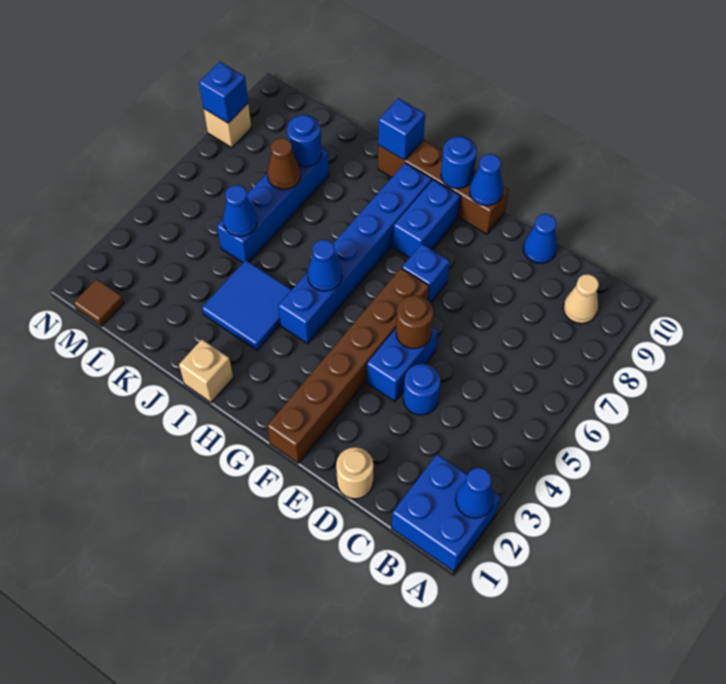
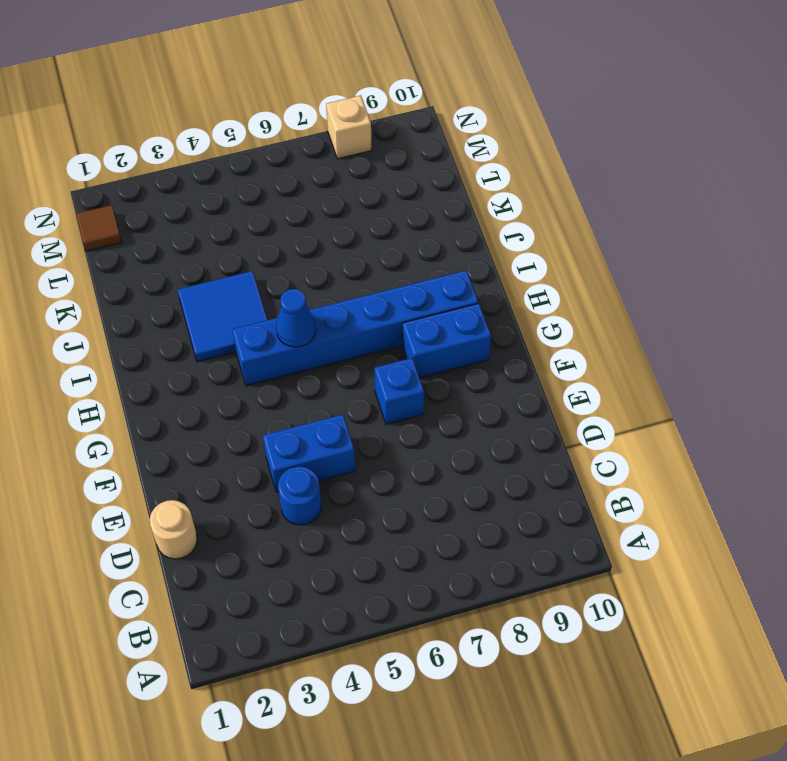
none -> blue brick A1:B2 level 1
none -> tan cone B9 level 1
none -> blue cone D10 level 1

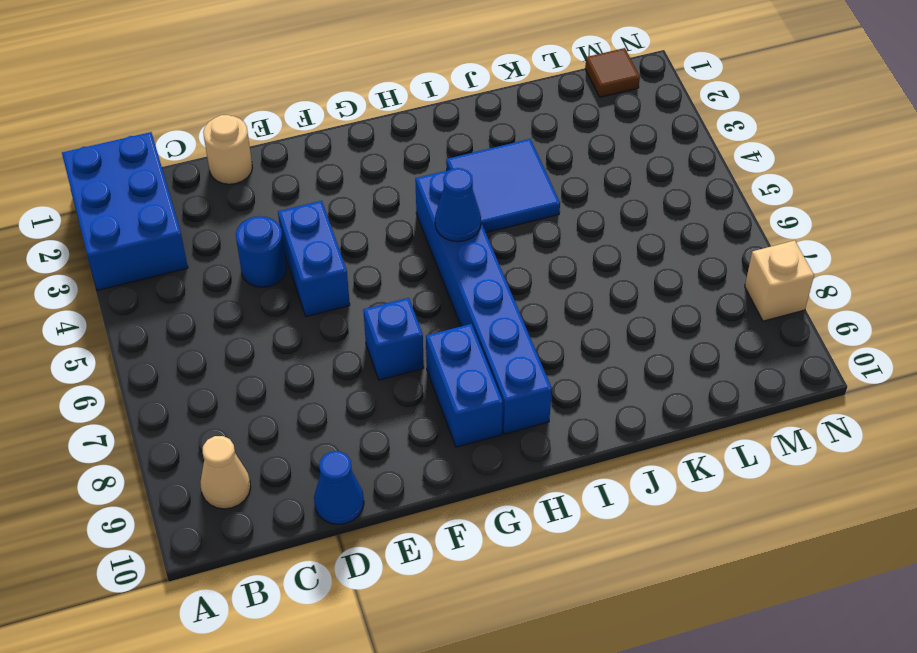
blue brick A1:B3 level 1 -> blue brick A1:B2 level 1
none -> brown brick F1:F6 level 1
none -> brown brick F10:I10 level 1
none -> tan brick I1 level 1

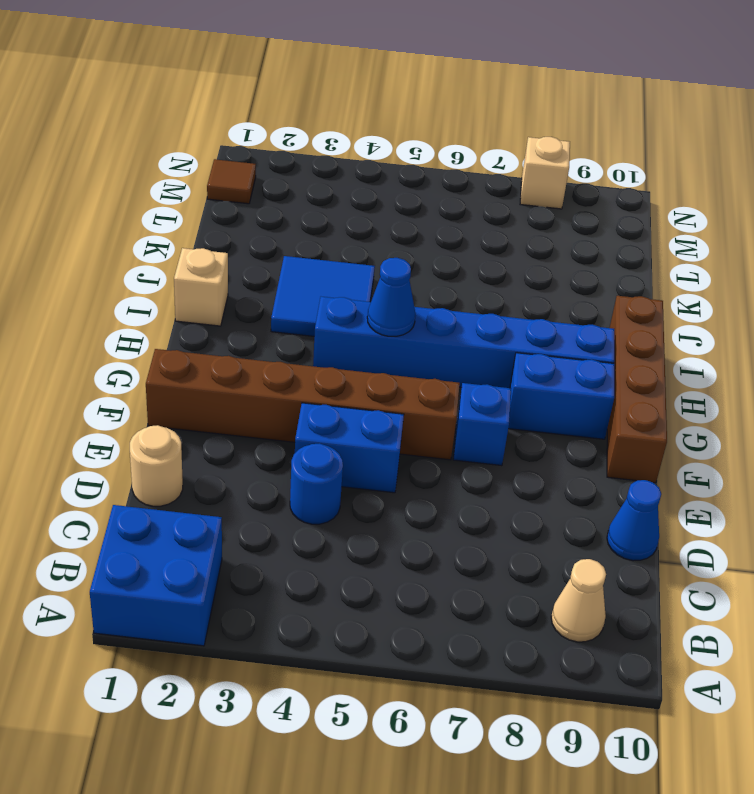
none -> blue brick K5:K8 level 1
none -> blue cone A2 level 2
none -> brown round brick E5 level 2

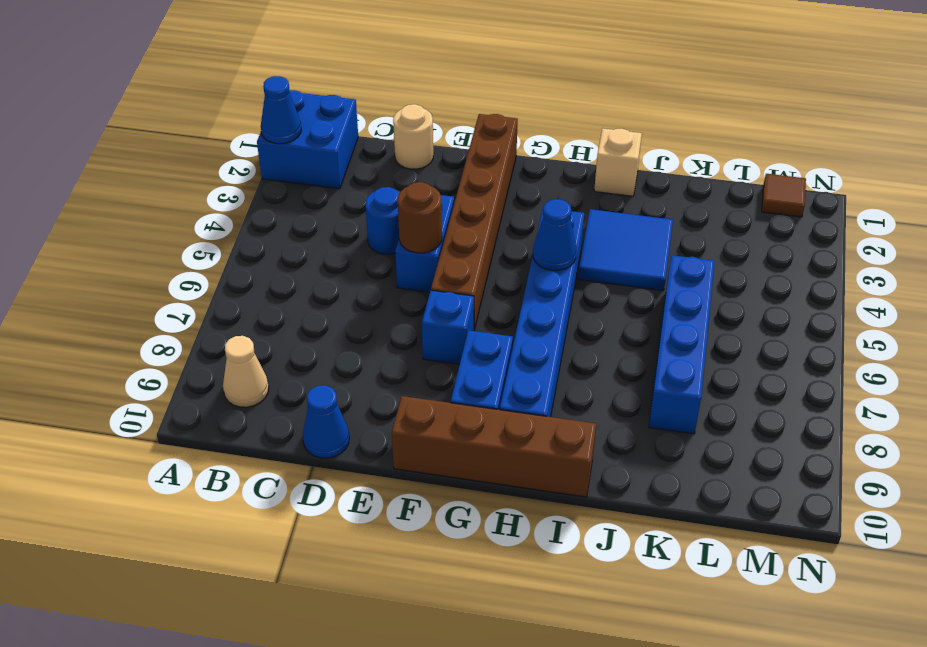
none -> tan brick N8 level 1
none -> blue cone F10 level 2
none -> blue round brick G10 level 2

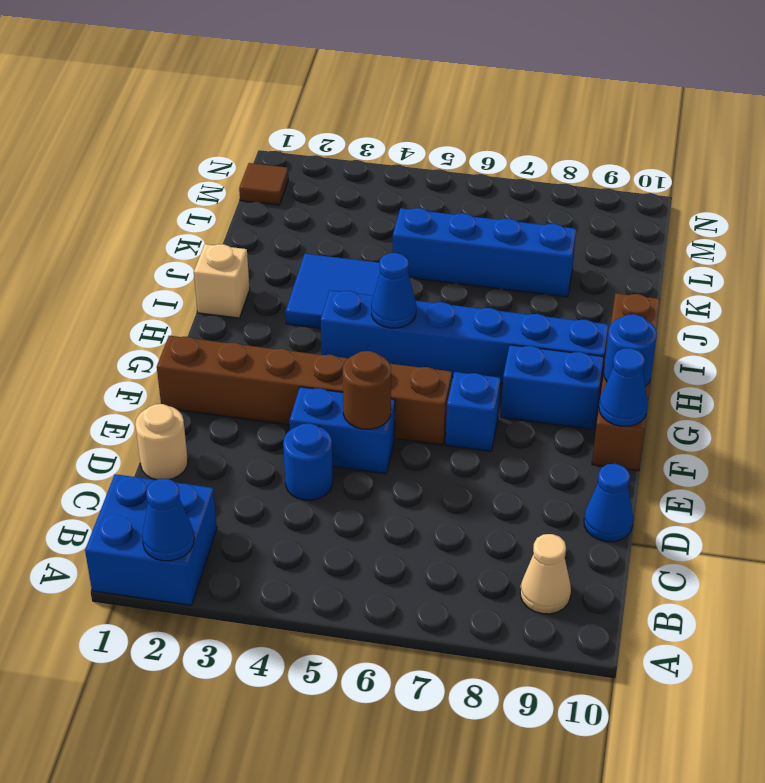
none -> tan brick N8 level 1
none -> blue brick I10 level 2
none -> blue cone K5 level 2

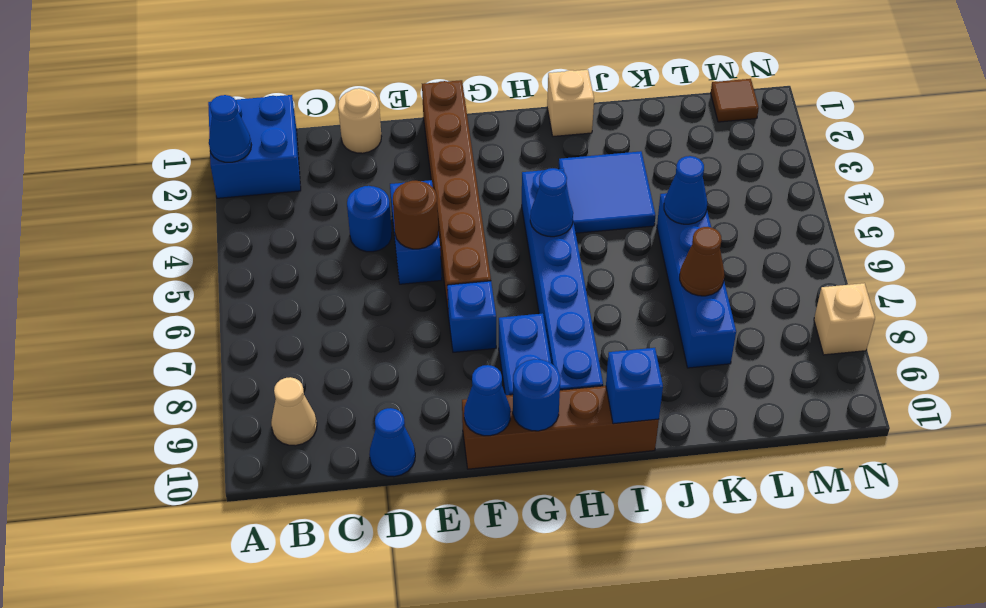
none -> blue round brick K8 level 2
none -> blue brick N8 level 2

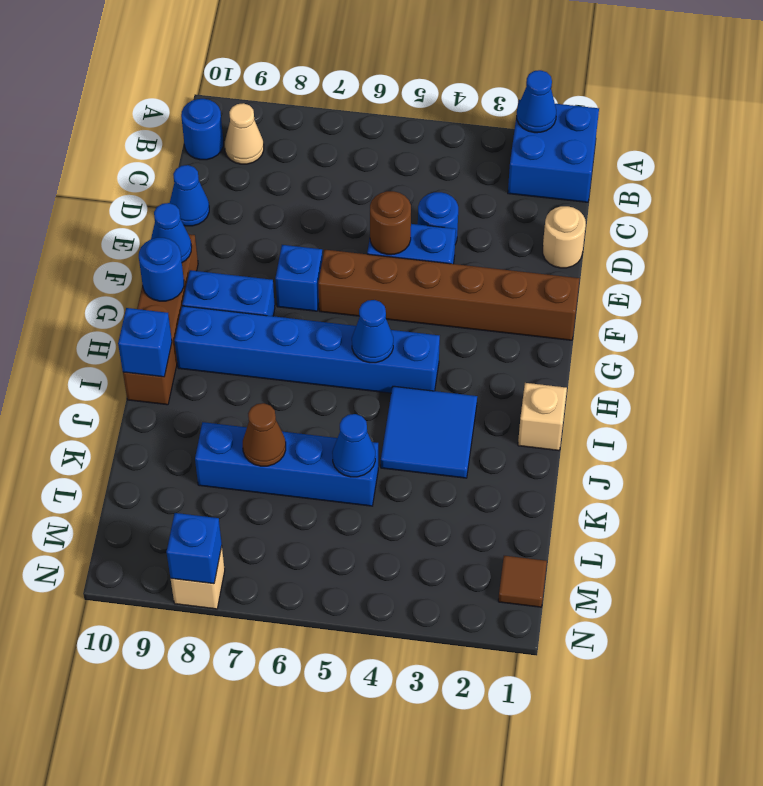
blue round brick B10 level 1 -> blue round brick K8 level 2

